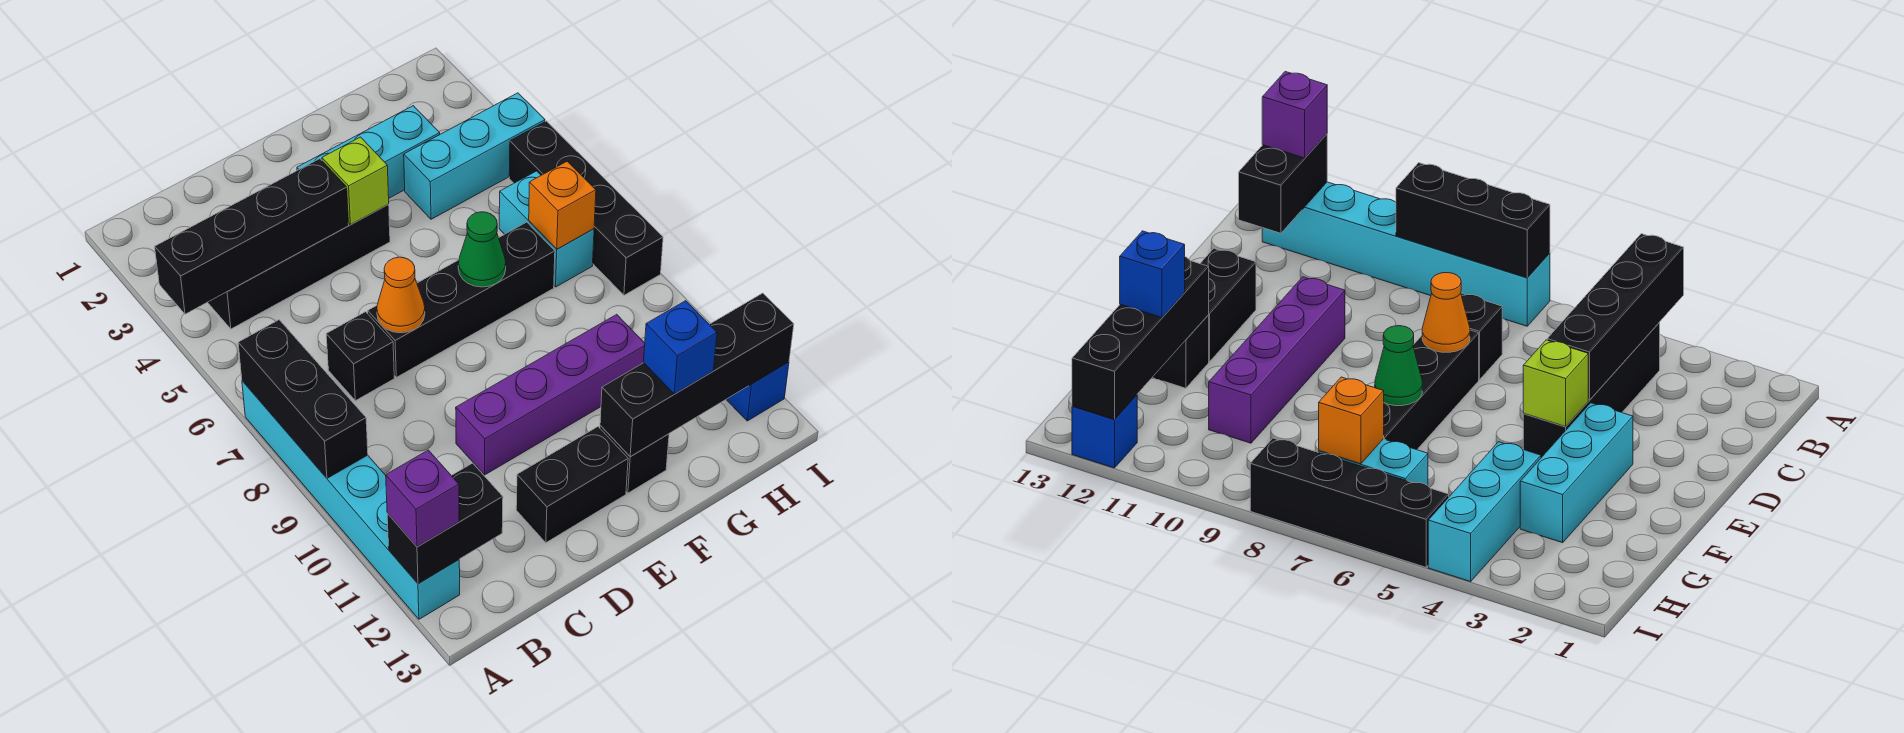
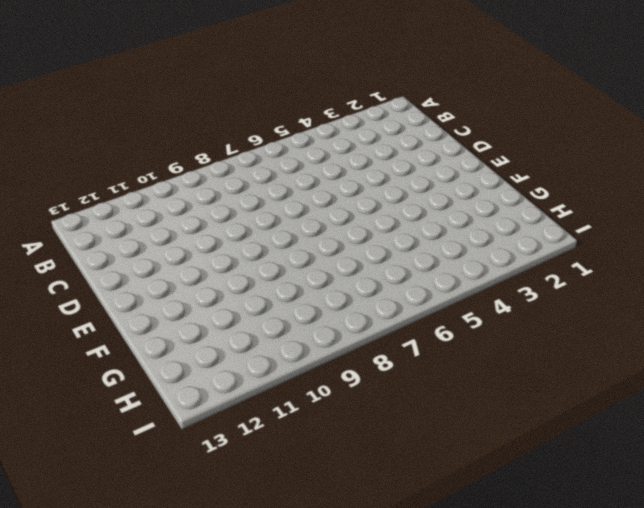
none -> cyan brick A7:A12 level 1
none -> black brick B4:E4 level 1
none -> black brick C7 level 1

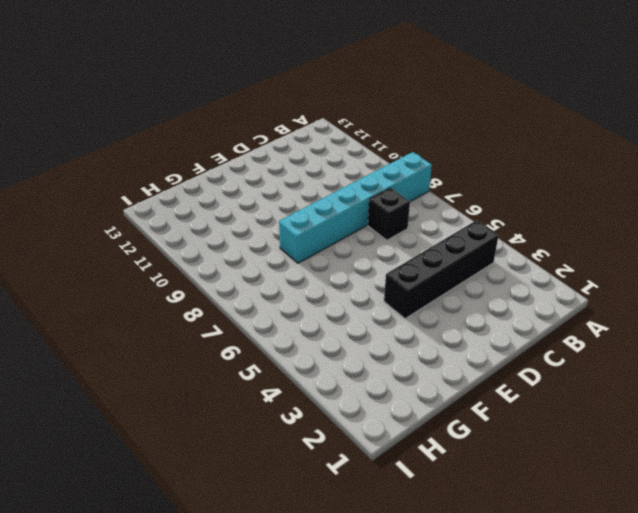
cyan brick A8:F8 level 1 -> cyan brick A7:A12 level 1
none -> black brick D7:G7 level 1
none -> purple brick D10:G10 level 1
none -> black brick D12:E12 level 1

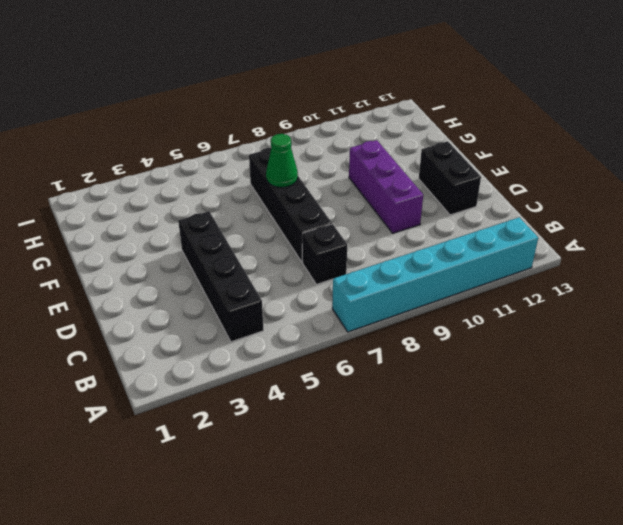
purple brick D10:F10 level 1 -> purple brick D10:G10 level 1
none -> cyan brick E3:G3 level 1
none -> black brick F12 level 1
none -> cyan brick G4:I4 level 1

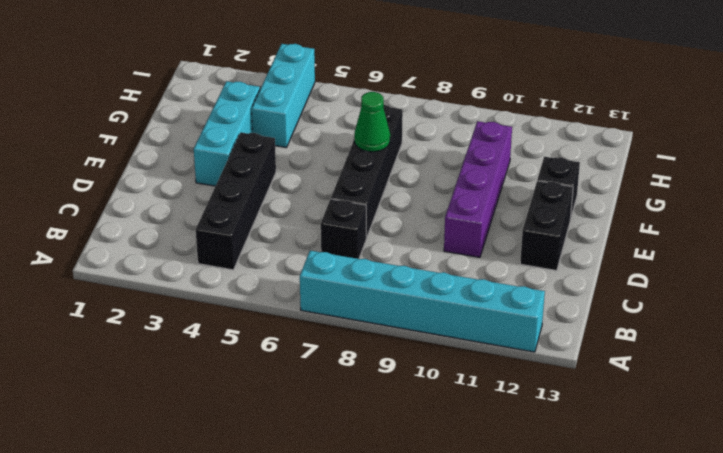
none -> cyan brick H6:H7 level 1
none -> black brick I5:I8 level 1
none -> blue brick I12 level 1

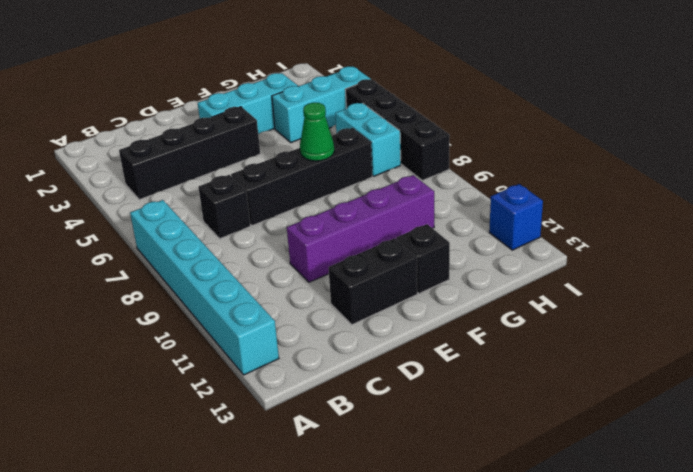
none -> black brick A4:D4 level 2
none -> black brick A7:A9 level 2
none -> black brick A12:B12 level 2

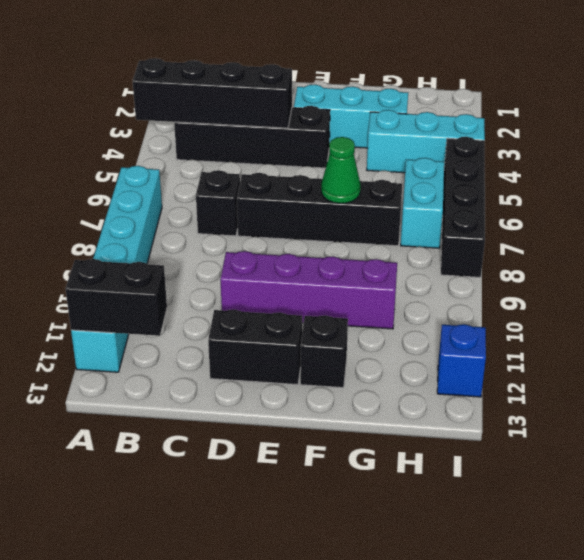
none -> black brick A7:A9 level 2
none -> orange cone D7 level 2
none -> lime brick E4 level 2

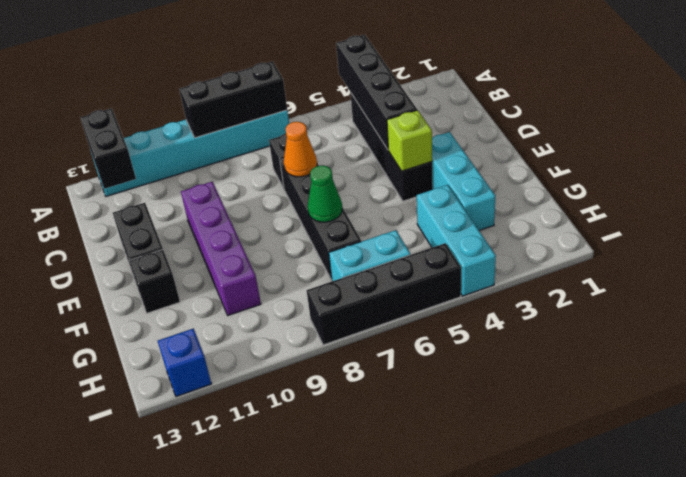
none -> black brick F12:I12 level 2
none -> orange brick H7 level 2
none -> purple brick A12 level 3

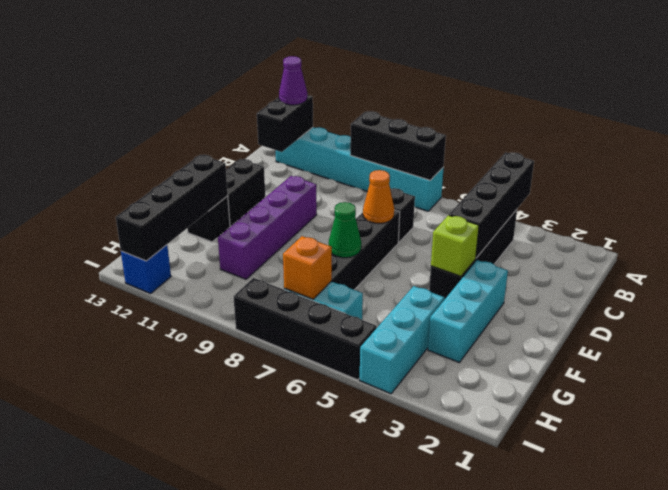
purple cone A12 level 3 -> purple brick A12 level 3
none -> blue brick G12 level 3

